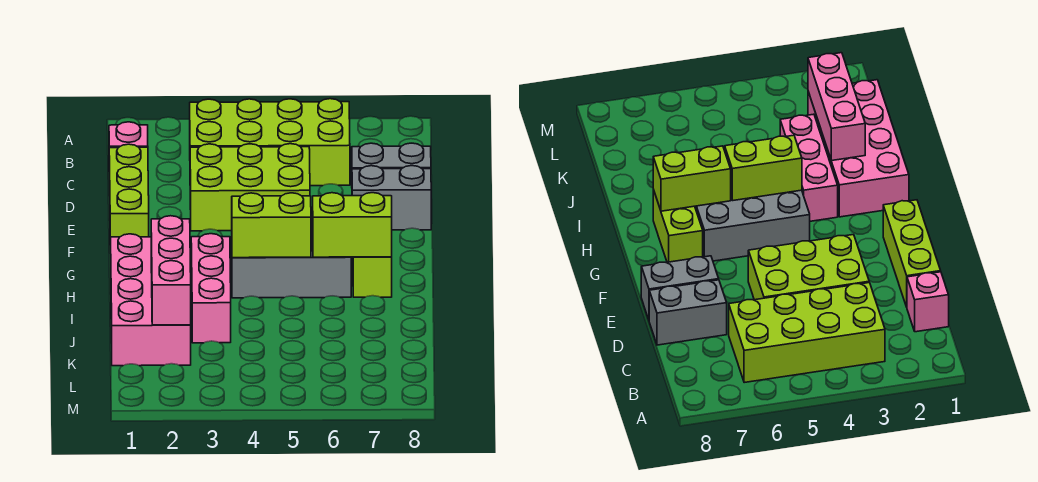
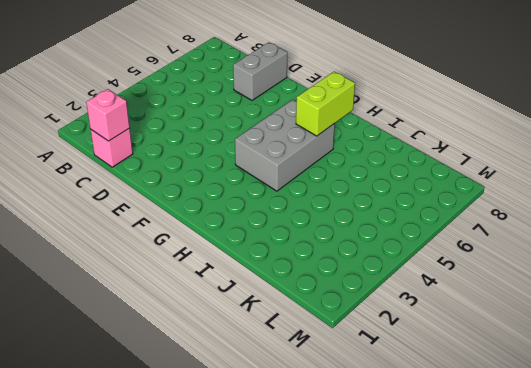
pink brick C1 level 2 -> none
none -> lime brick B3:C6 level 1
none -> lime brick D1:F1 level 1
none -> lime brick D3:E5 level 1

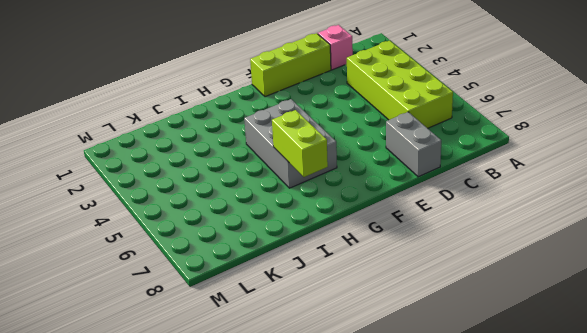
none -> lime brick D3:E5 level 1
none -> grey brick E7:E8 level 1
none -> lime brick G7:H7 level 1

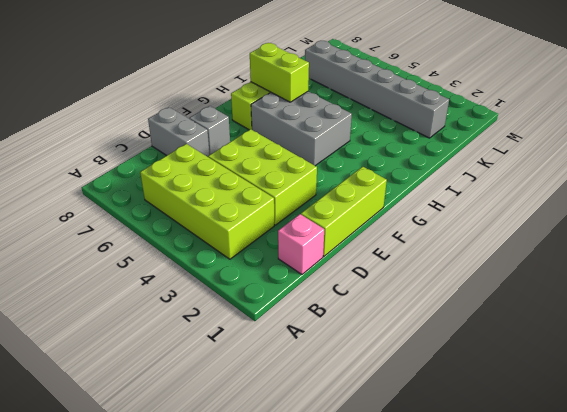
grey brick E7 level 1 -> grey brick E7:E8 level 1
grey brick K2:K7 level 1 -> pink brick H1:K2 level 1
none -> pink brick H3:J3 level 1
none -> lime brick H4:H5 level 2
none -> pink brick I2:K2 level 2

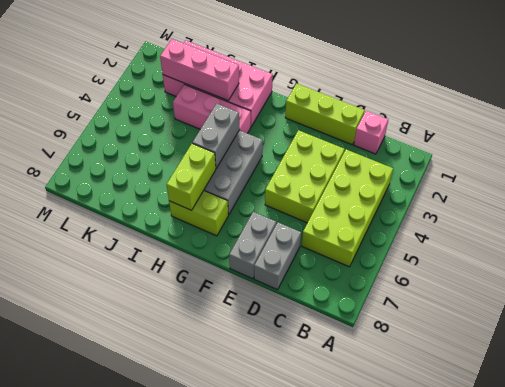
grey brick H4:H5 level 2 -> lime brick H4:H5 level 2

